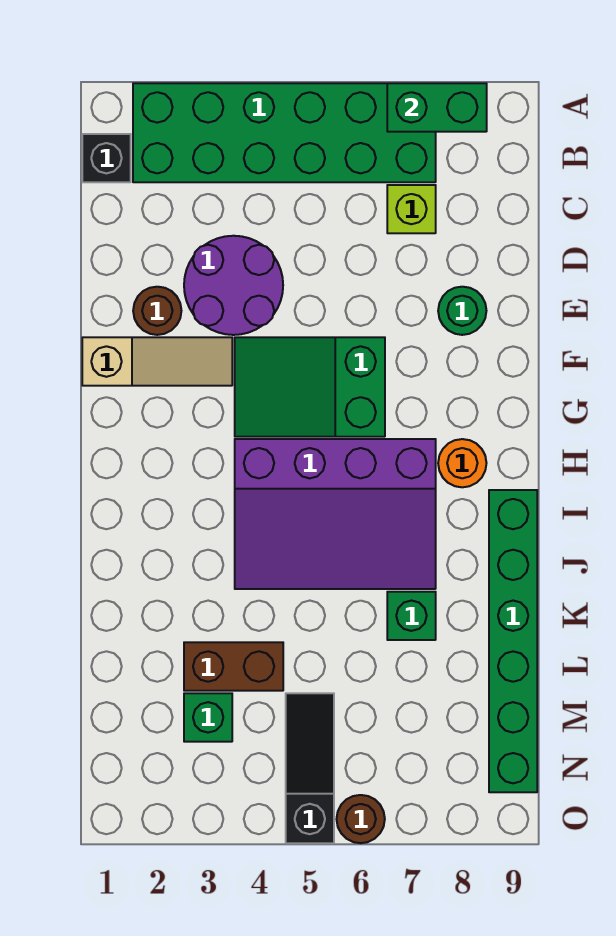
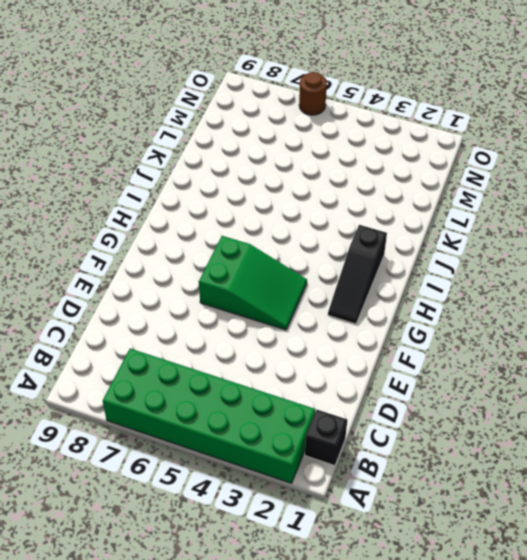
black slope G2:I2 level 1 top I -> black slope M5:O5 level 1 top O
none -> lime brick C7 level 1
none -> purple round brick D3:E4 level 1
none -> brown round brick E2 level 1

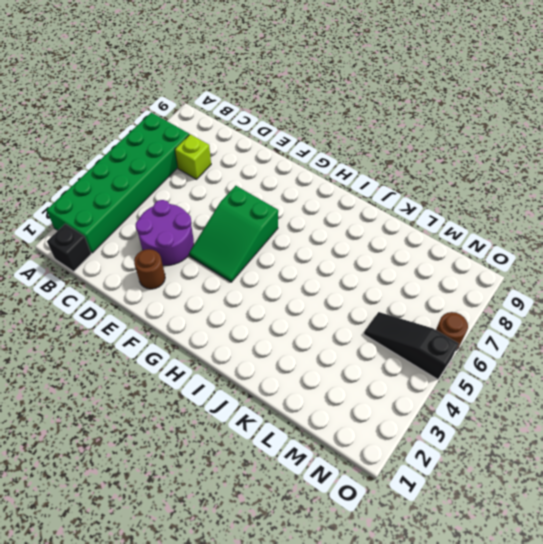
none -> green round brick E8 level 1
none -> tan slope F1:F3 level 1 top 1
none -> purple slope H4:J7 level 1 top H

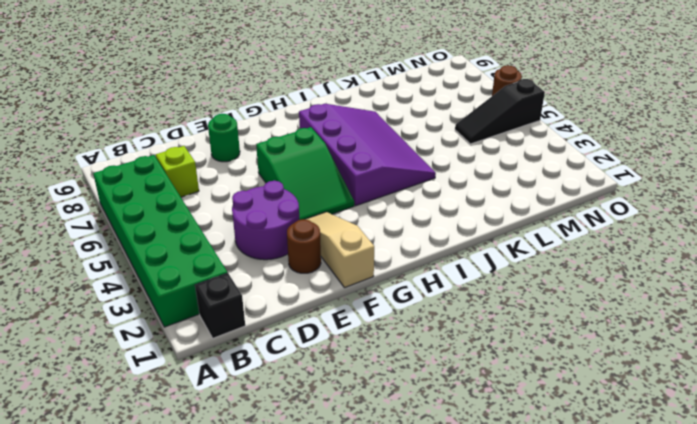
none -> orange round brick H8 level 1
none -> green brick I9:N9 level 1
none -> green brick K7 level 1

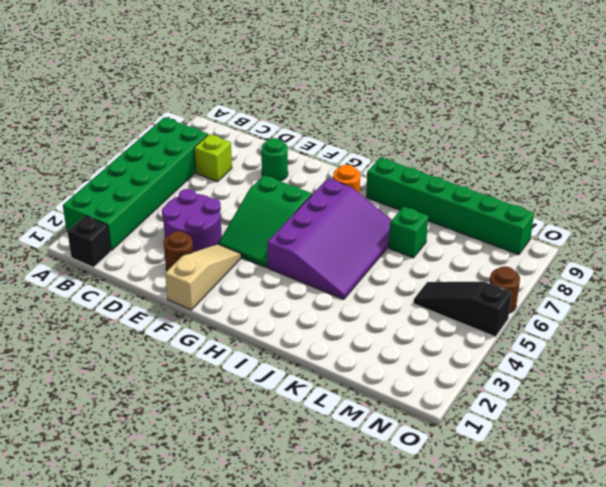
none -> brown brick L3:L4 level 1
none -> green brick M3 level 1
none -> green brick A7:A8 level 2

